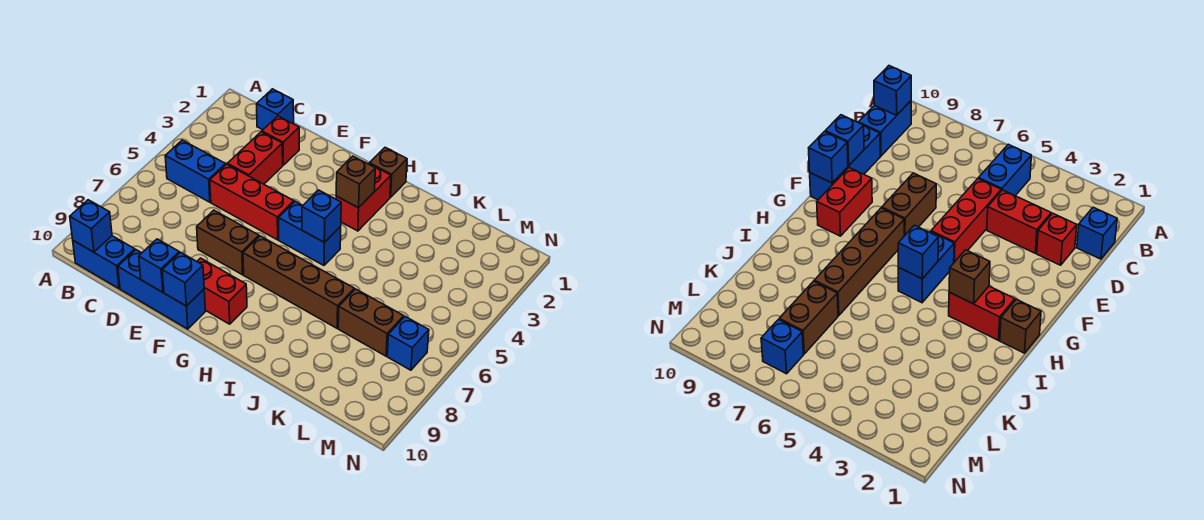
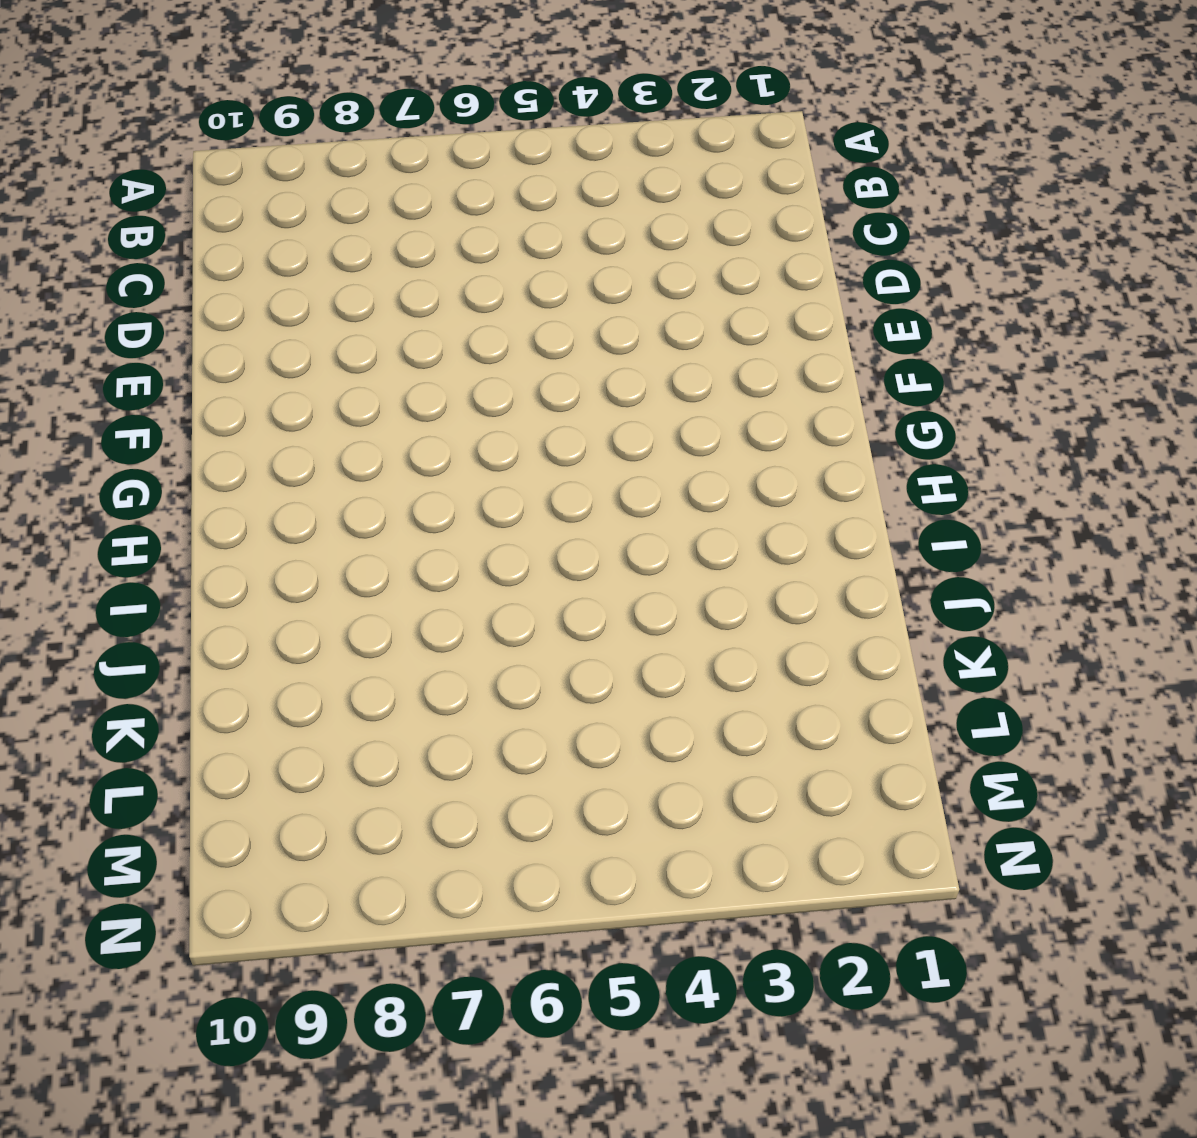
none -> blue brick B5:C5 level 1
none -> blue brick B10:C10 level 1
none -> blue brick C1 level 1

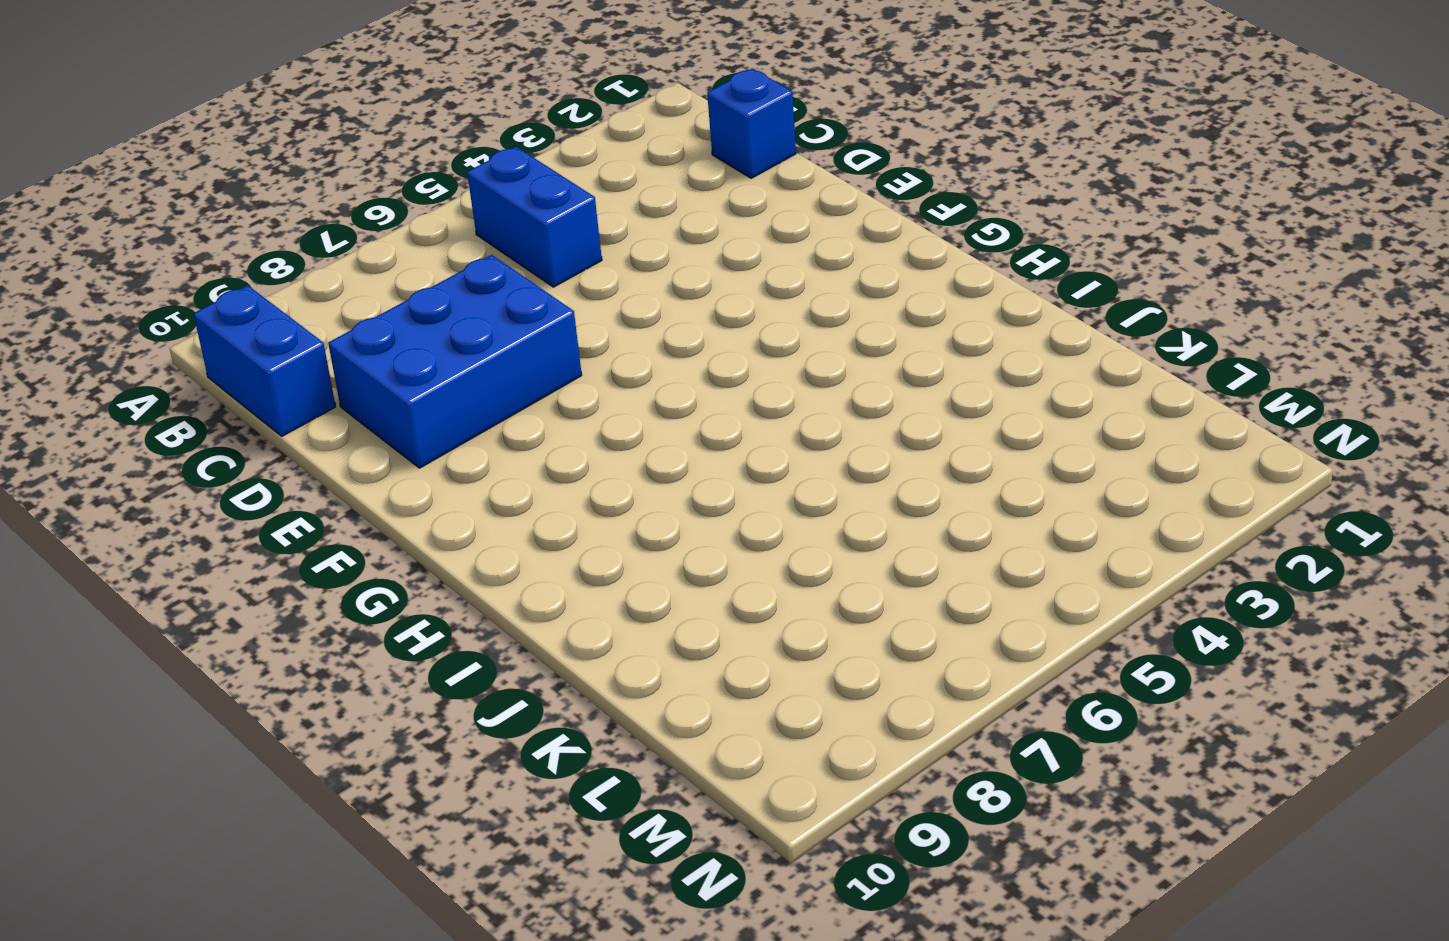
blue brick D7:E9 level 1 -> brown brick E7:F7 level 1
none -> red brick D2 level 1
none -> red brick D3:D4 level 1
none -> red brick D5:F5 level 1

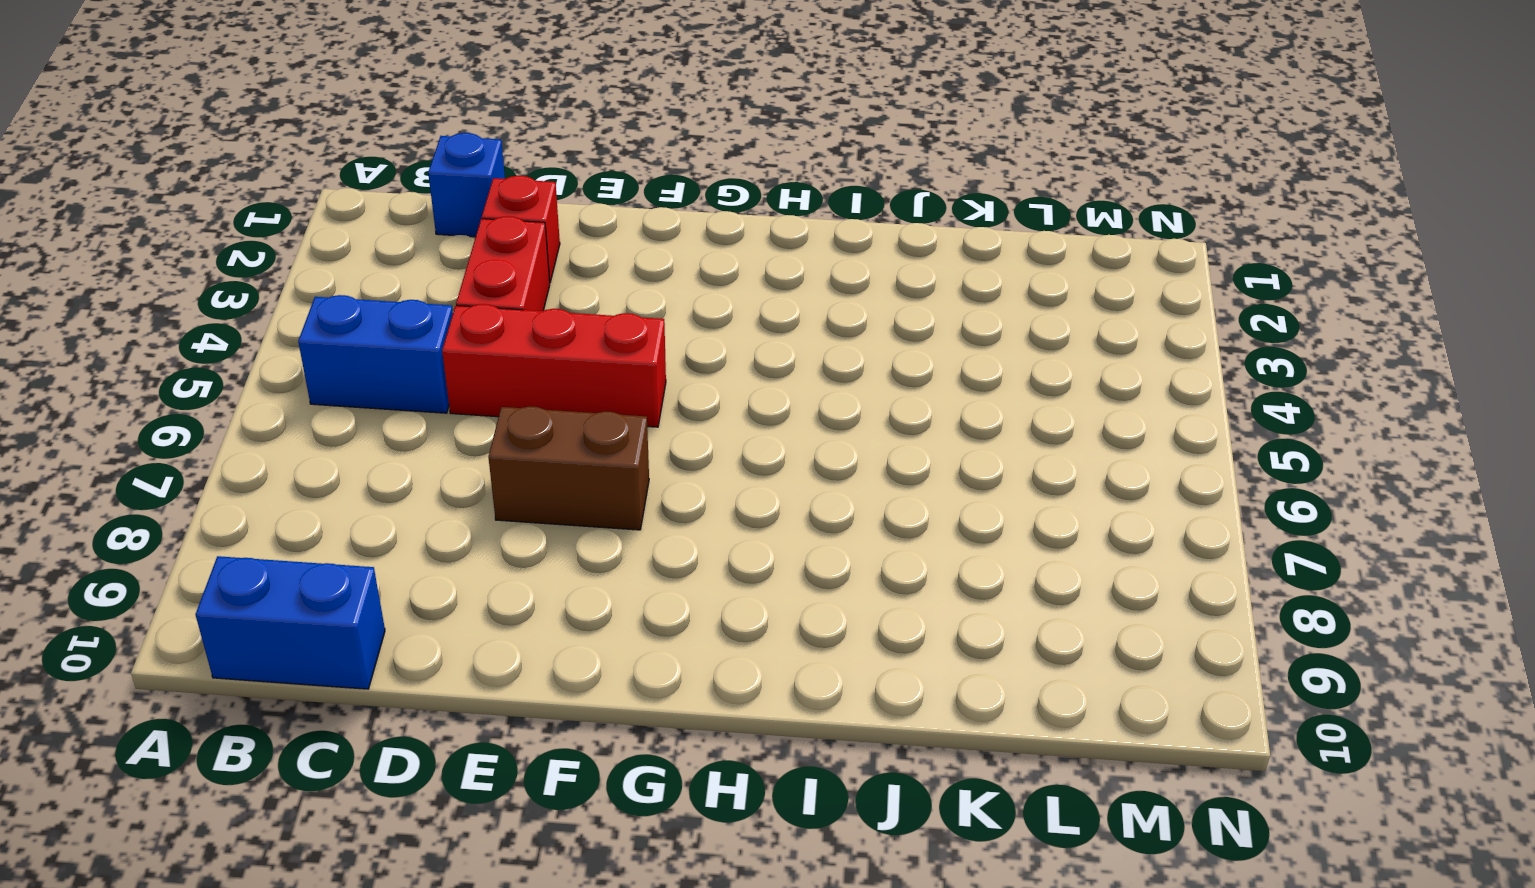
none -> blue brick D10:F10 level 1
none -> red brick F9:G9 level 1
none -> blue brick G5:H5 level 1

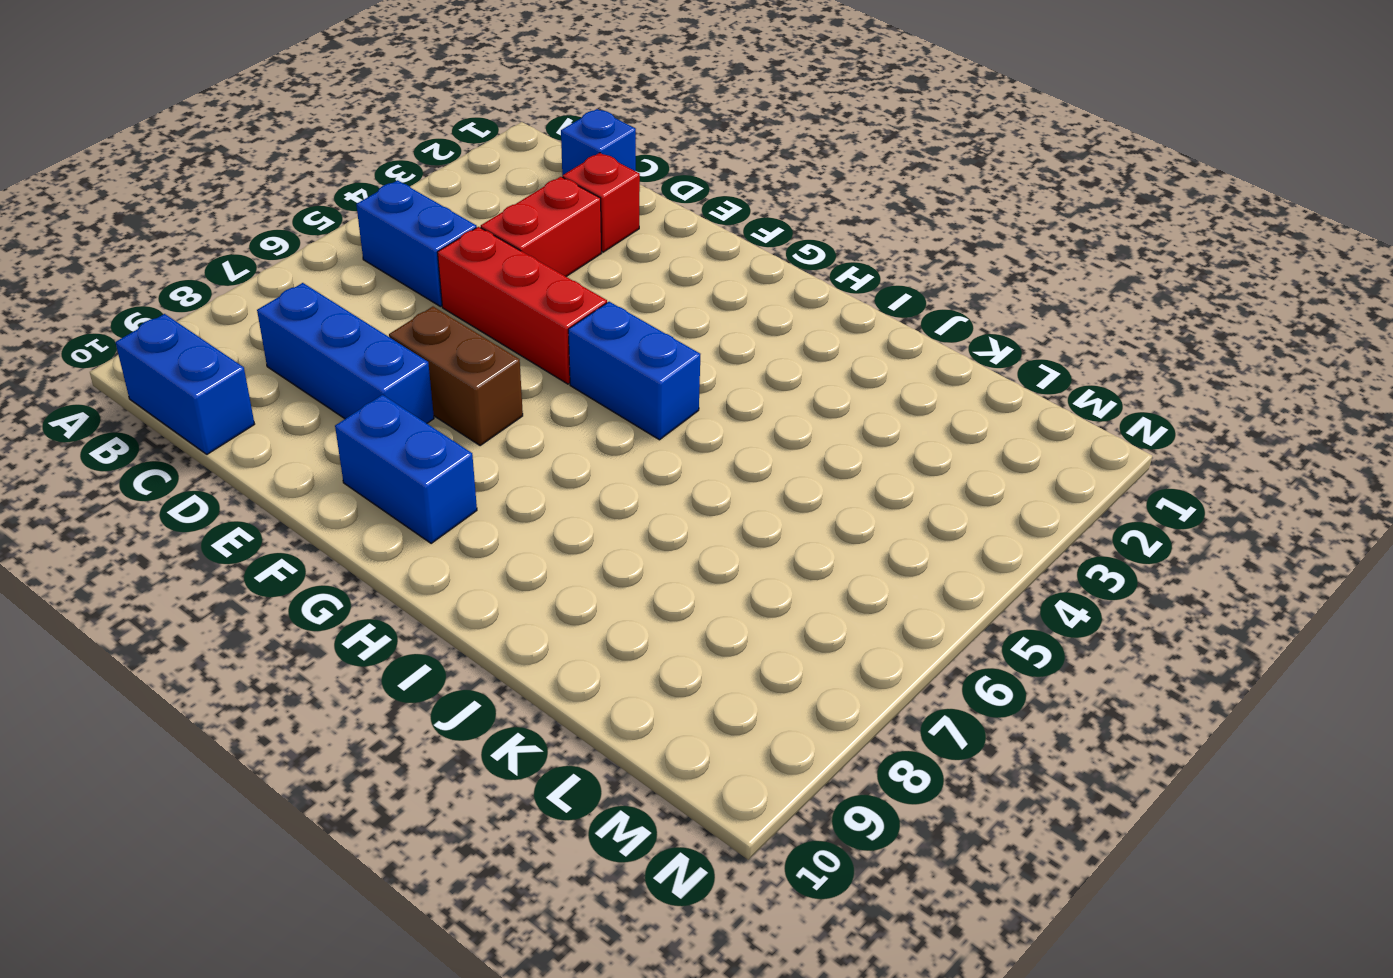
blue brick C8:E8 level 1 -> blue brick D10:F10 level 1
blue brick F9:G9 level 1 -> red brick F9:G9 level 1
none -> brown brick G7:J7 level 1
none -> brown brick H1 level 1
none -> red brick H2:H3 level 1

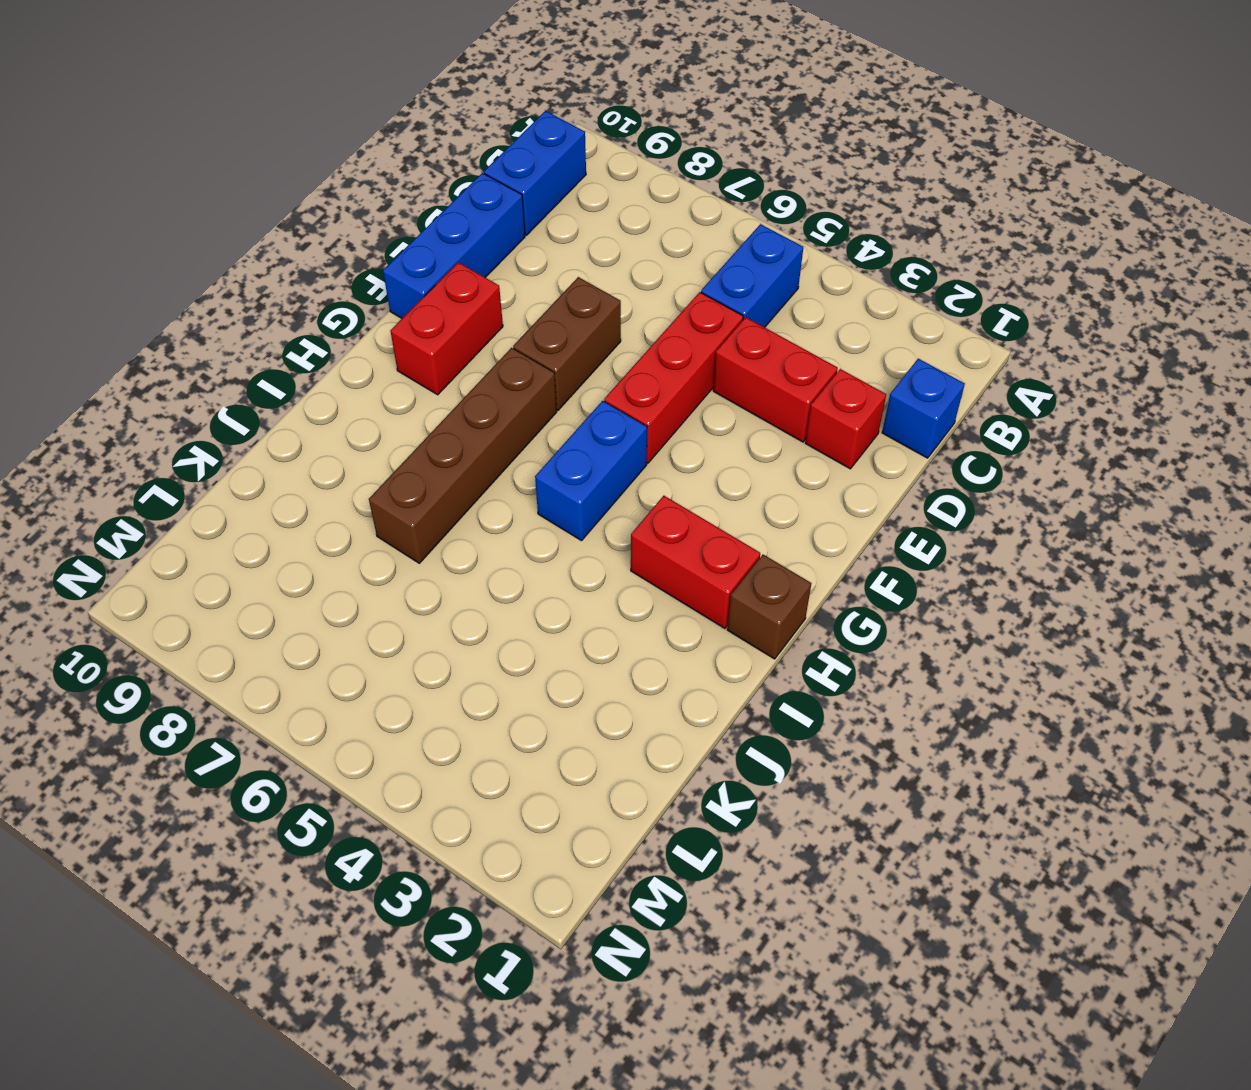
none -> brown brick K7:L7 level 1
none -> blue brick M7 level 1
none -> blue brick B10 level 2

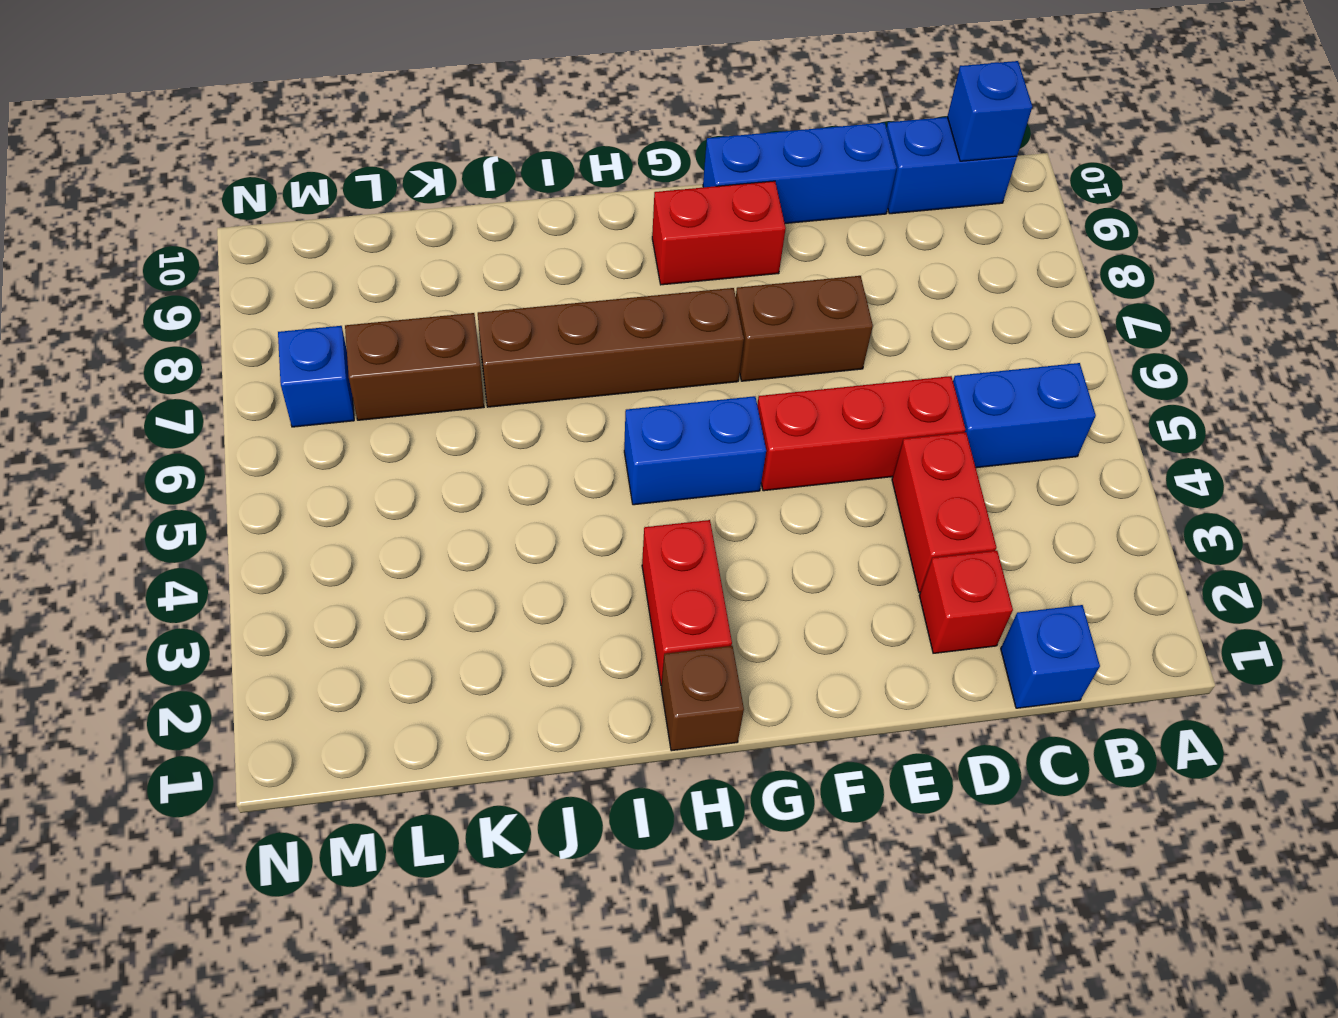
none -> blue brick E10 level 2
none -> blue brick F10 level 2
none -> brown brick H3 level 2

